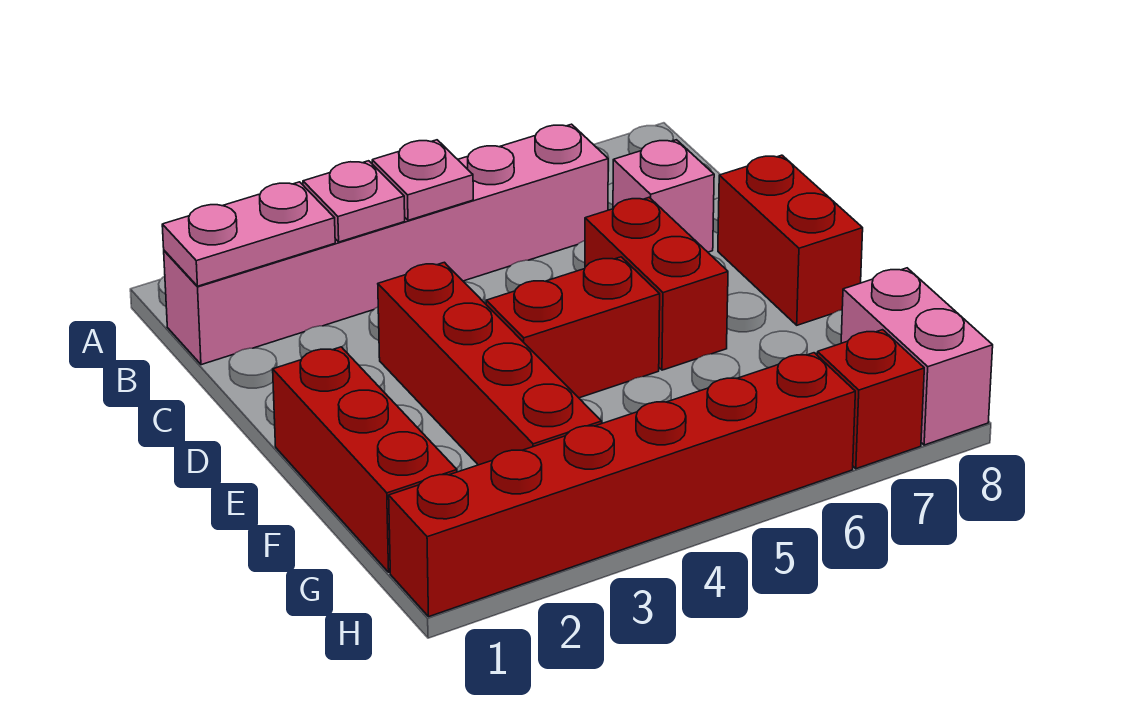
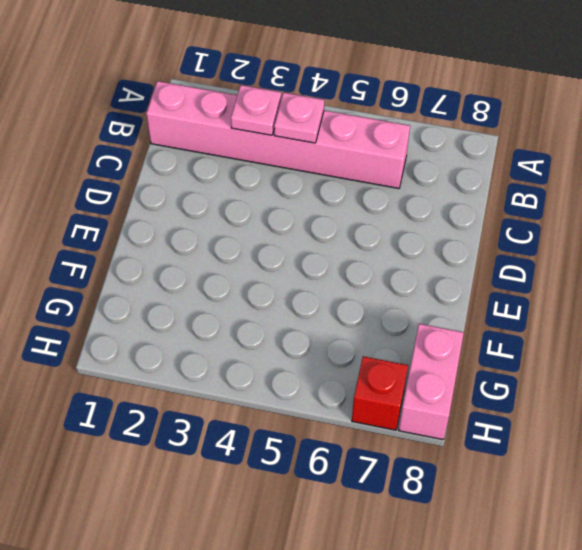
none -> pink brick C7 level 1
none -> red brick D3:G3 level 1
none -> red brick D6:E6 level 1

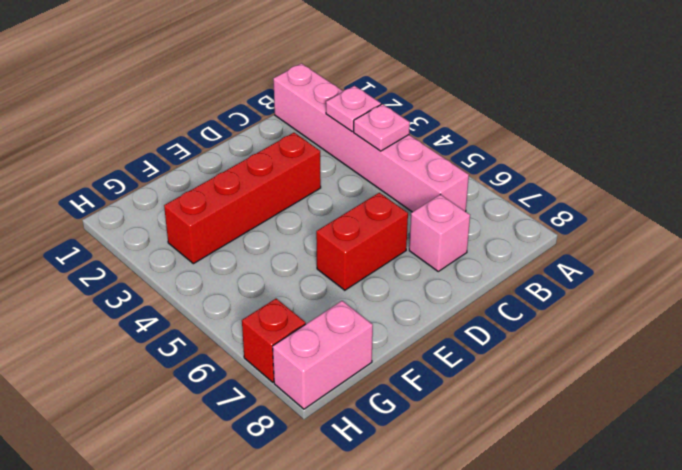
none -> red brick D8:E8 level 1
none -> red brick E1:G1 level 1
none -> red brick E4:E5 level 1

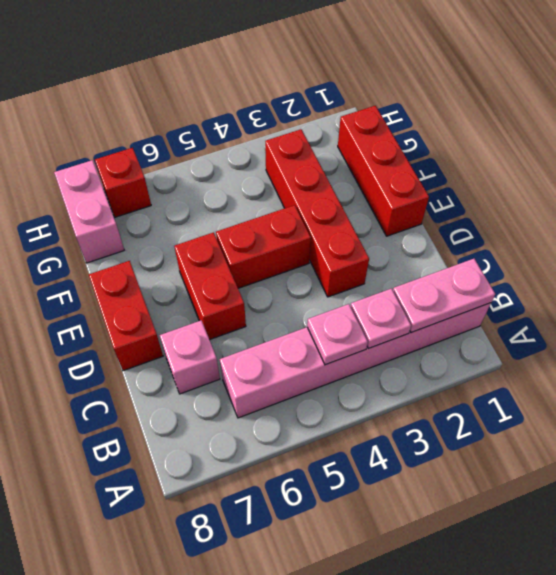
none -> red brick H1:H6 level 1

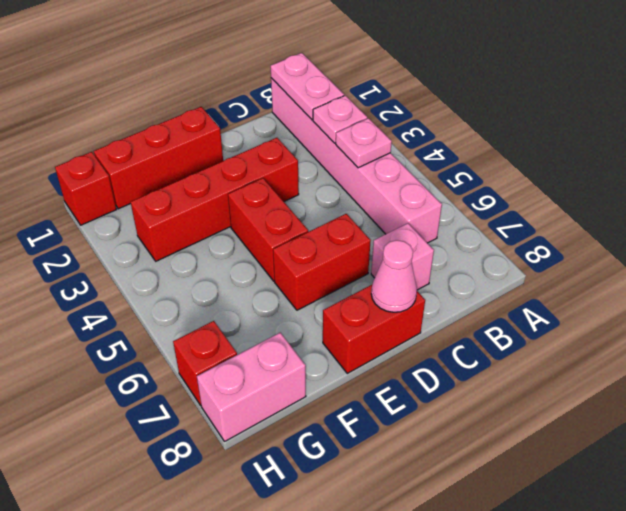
pink cone D8 level 2 -> none
red brick H1 level 1 -> red brick H1:H6 level 1

